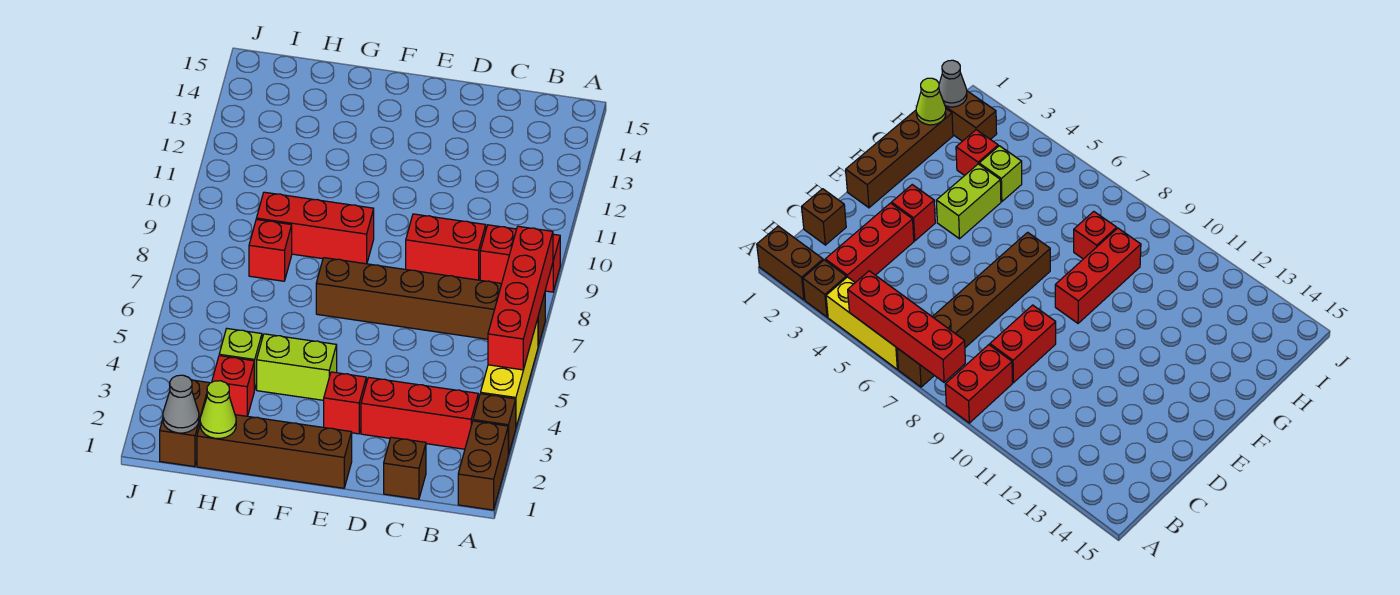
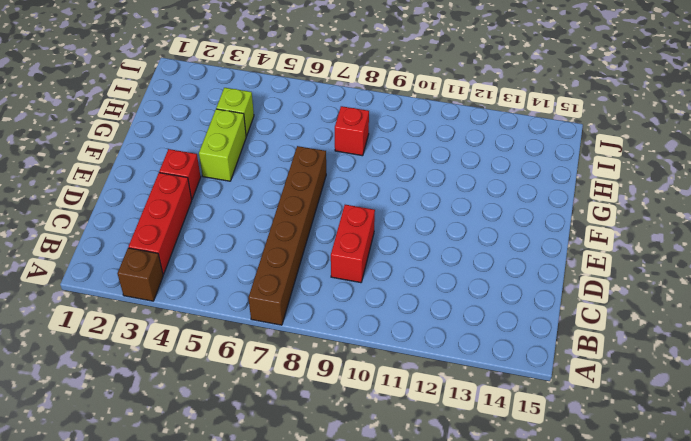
none -> brown brick A1:A2 level 1
none -> yellow brick A4:A6 level 1
none -> red brick A9:B9 level 1

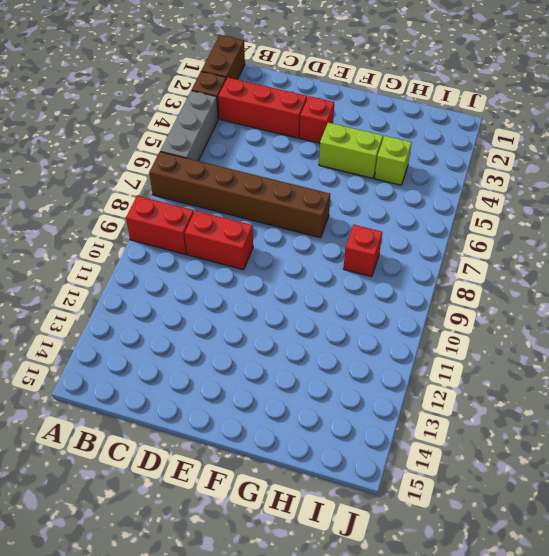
grey brick A4:A6 level 1 -> yellow brick A4:A6 level 1
none -> brown brick C1 level 1
none -> brown brick E1:H1 level 1
none -> red brick F9:H9 level 1

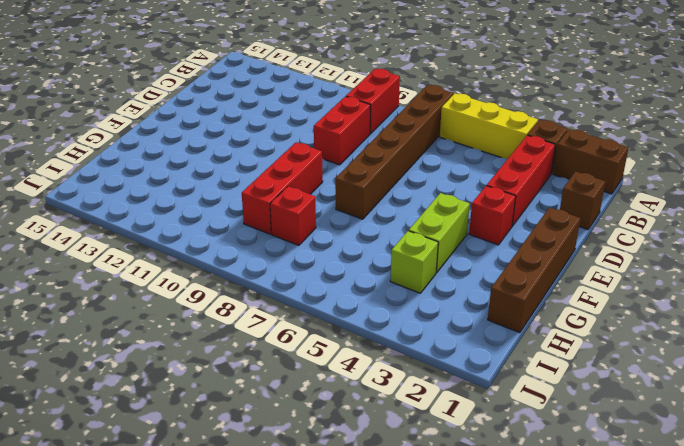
none -> red brick H3 level 1
none -> brown brick I1:I2 level 1
none -> red brick A5:A8 level 2

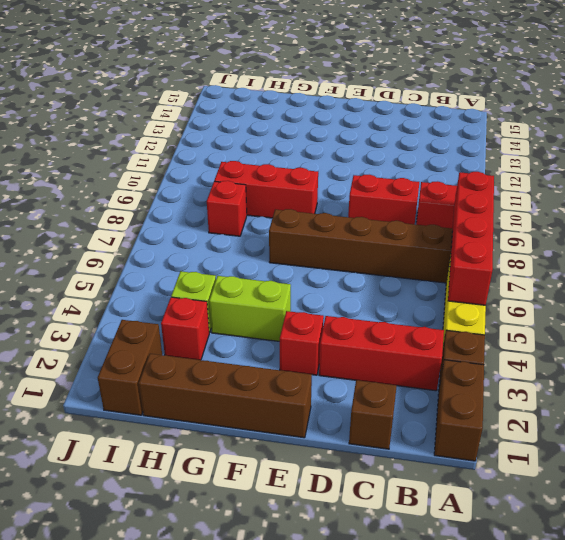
none -> lime cone H1 level 2
none -> grey cone I1 level 2

